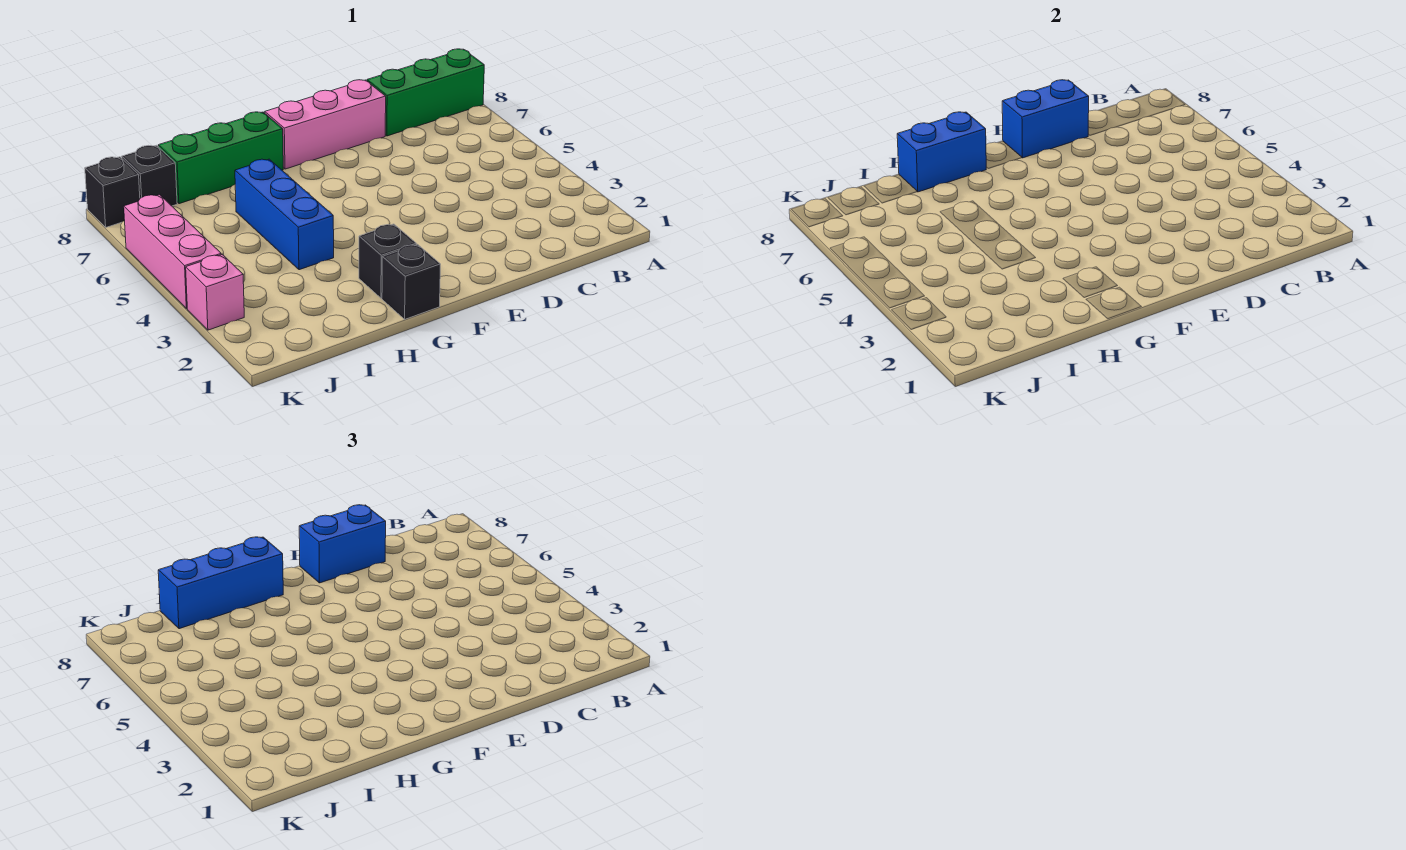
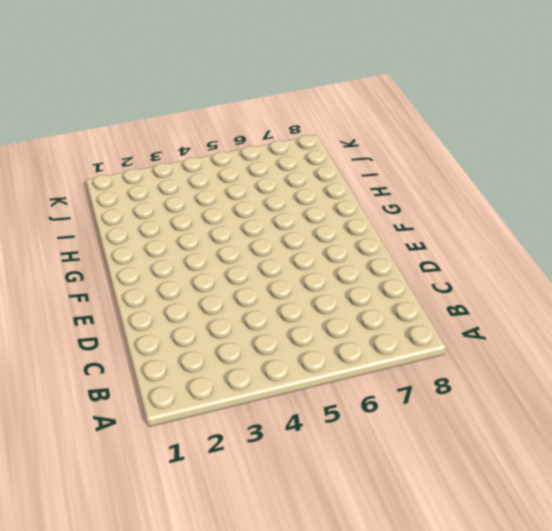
none -> green brick A8:C8 level 1
none -> pink brick D8:F8 level 1
none -> black brick G1 level 1

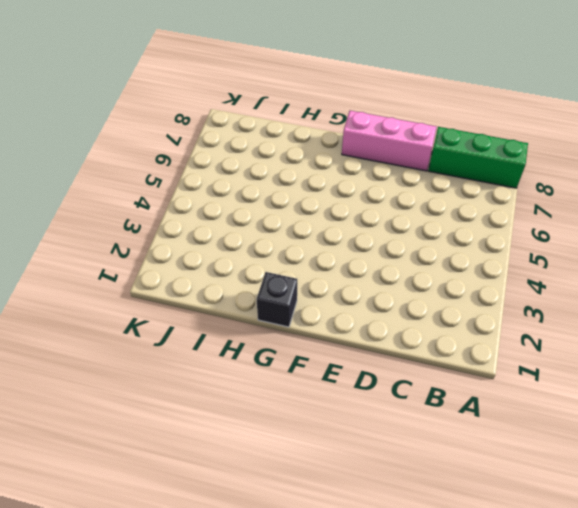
none -> black brick G2 level 1
none -> green brick G8:I8 level 1
none -> blue brick H4:H6 level 1

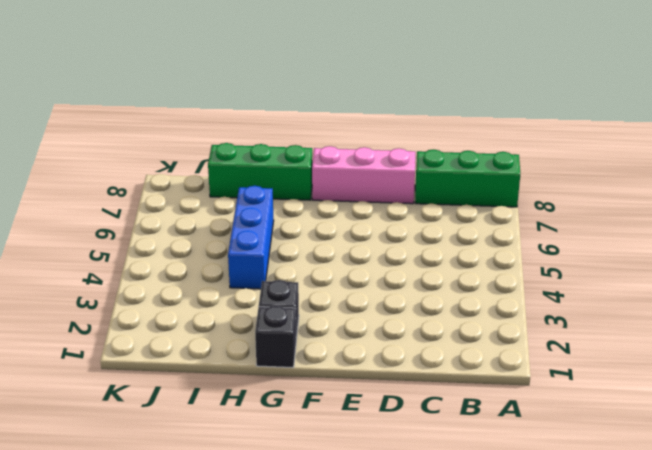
none -> black brick J8 level 1
none -> pink brick K3 level 1
none -> pink brick K4:K6 level 1

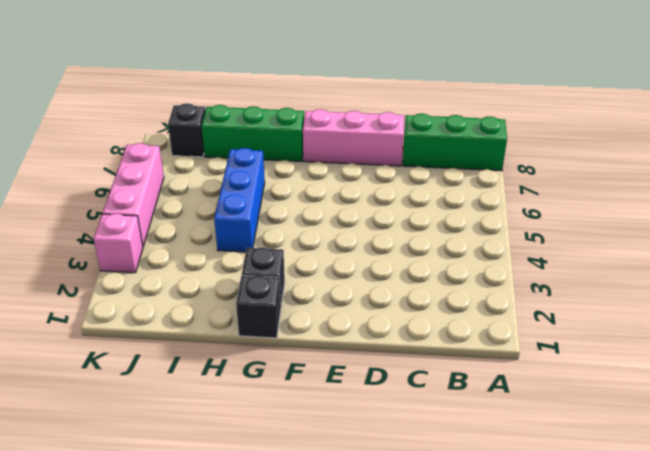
none -> black brick K8 level 1
none -> blue brick D8:E8 level 2
none -> blue brick G8:H8 level 2

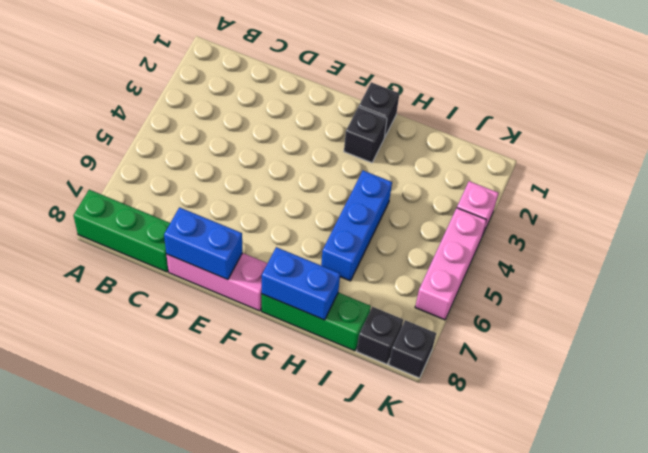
none -> blue brick D8:E8 level 3
none -> blue brick G8:I8 level 3

